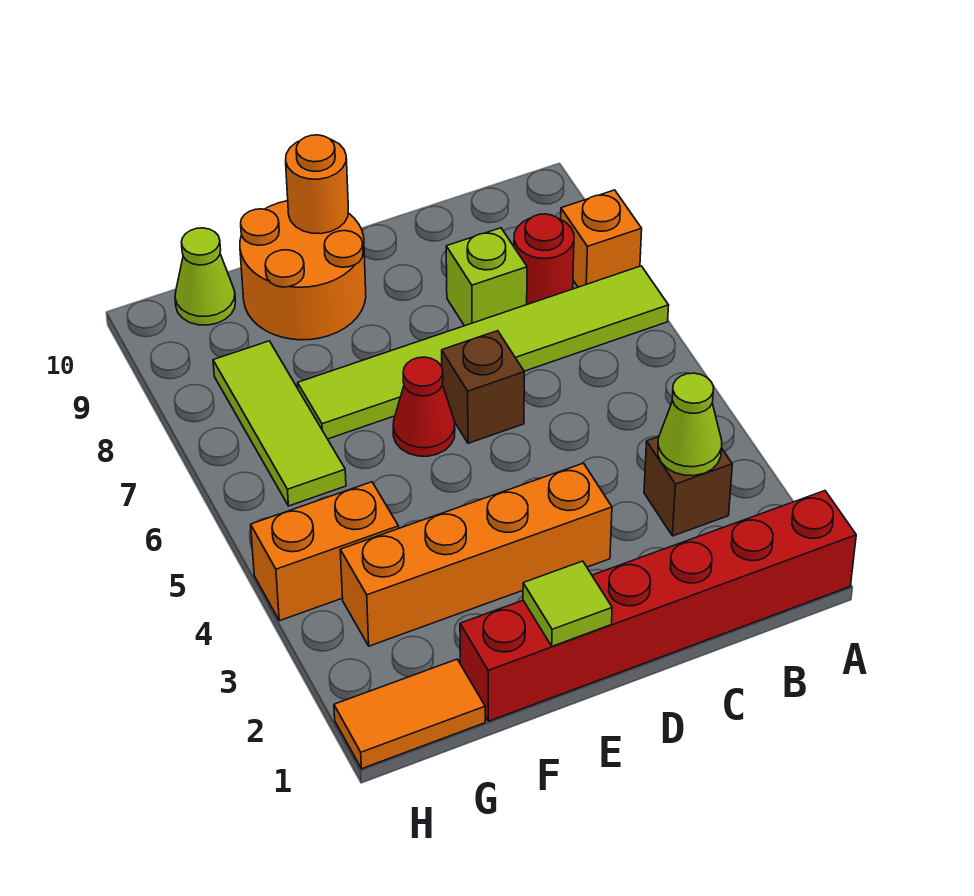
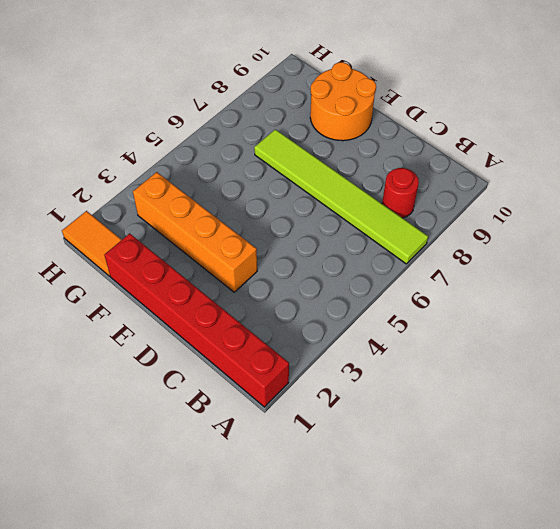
none -> orange brick A8 level 1
none -> brown brick B3 level 1
none -> lime brick C8 level 1

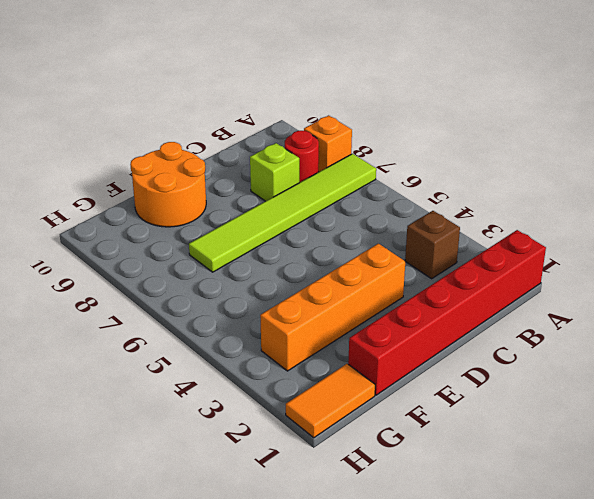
none -> brown brick D6 level 1
none -> red cone E6 level 1
none -> orange brick G4:H4 level 1

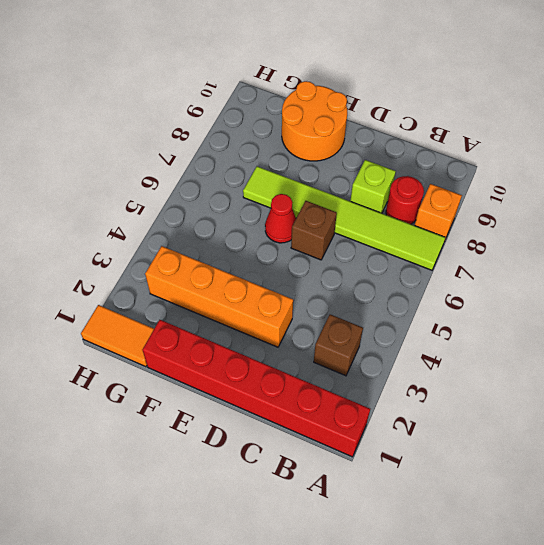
none -> orange brick G4:H4 level 1
none -> lime tile G6:G8 level 1
none -> lime cone G10 level 1

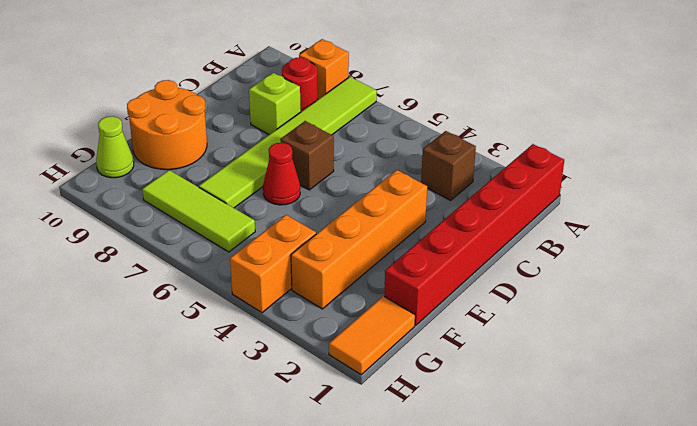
none -> lime cone B3 level 2
none -> lime tile E1 level 2
none -> orange round brick E10 level 2

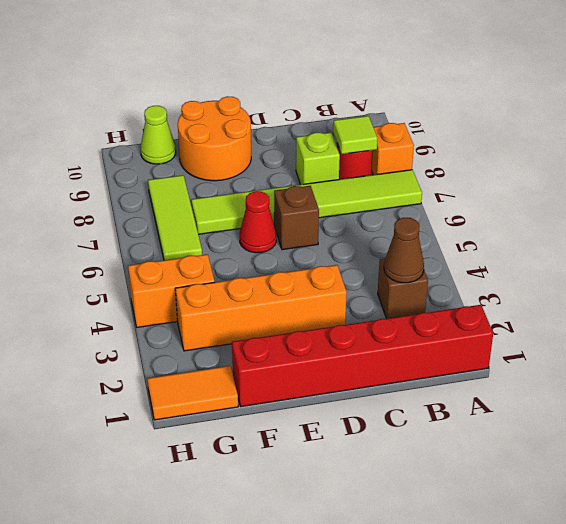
brown cone B3 level 2 -> lime cone B3 level 2
lime tile B8 level 2 -> lime tile E1 level 2
none -> orange round brick E10 level 2

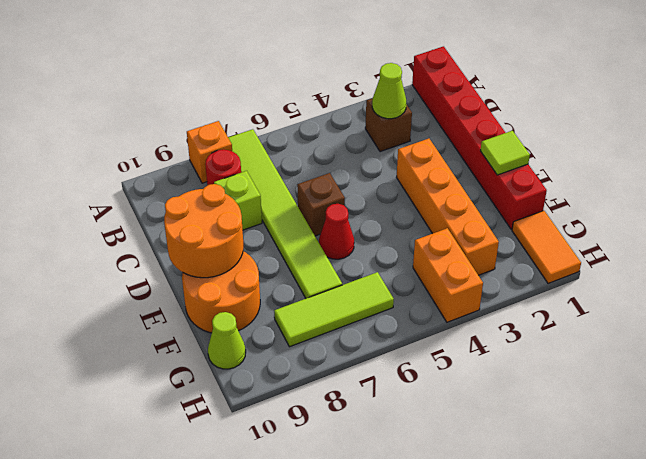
orange round brick D9:E10 level 2 -> orange round brick E10 level 2

